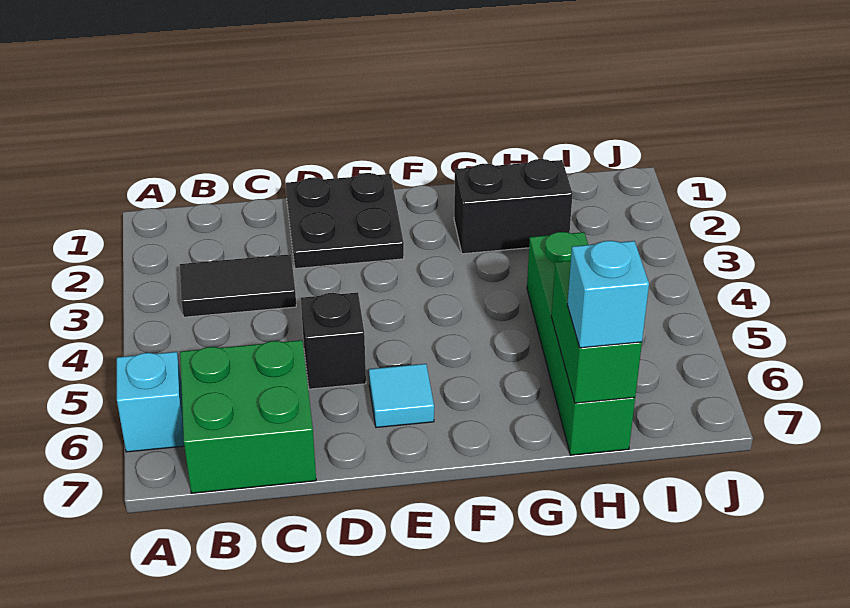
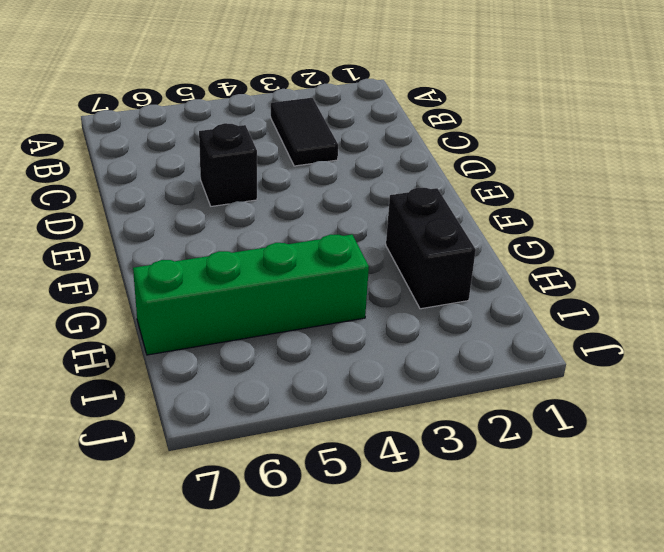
none -> cyan brick A6 level 1
none -> green brick B6:C7 level 1

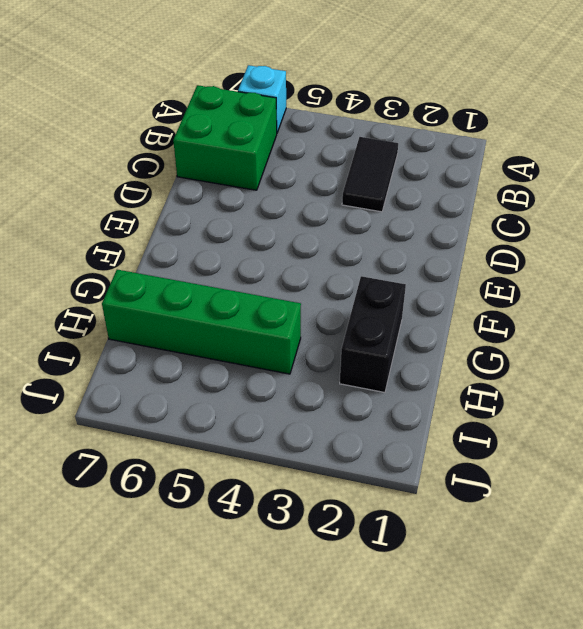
none -> black plate D1:E2 level 1
none -> black brick D5 level 1

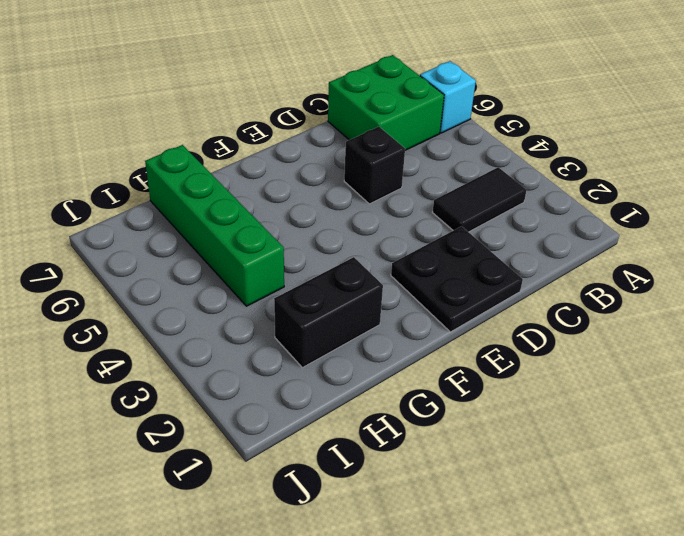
none -> cyan tile E6 level 1
none -> green brick H6:H7 level 2

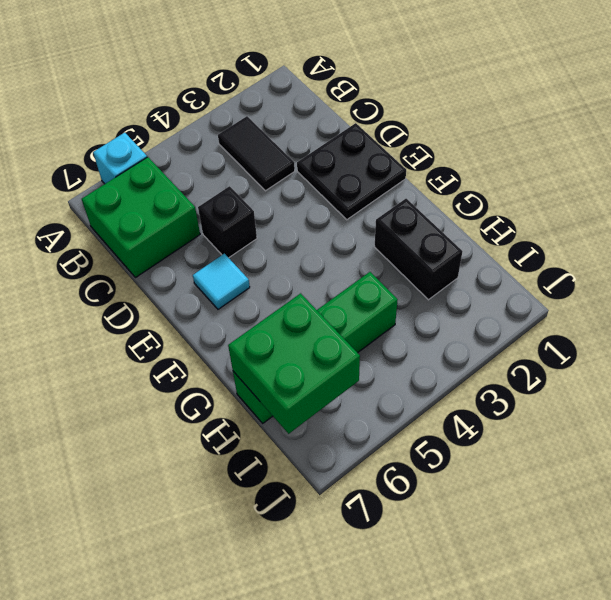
green brick H6:I7 level 2 -> green brick H6:H7 level 2
none -> cyan brick H7 level 3

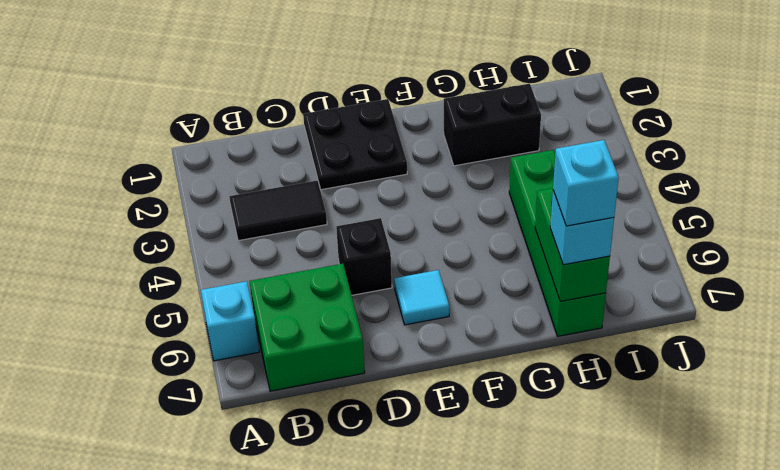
cyan brick H7 level 4 -> none

